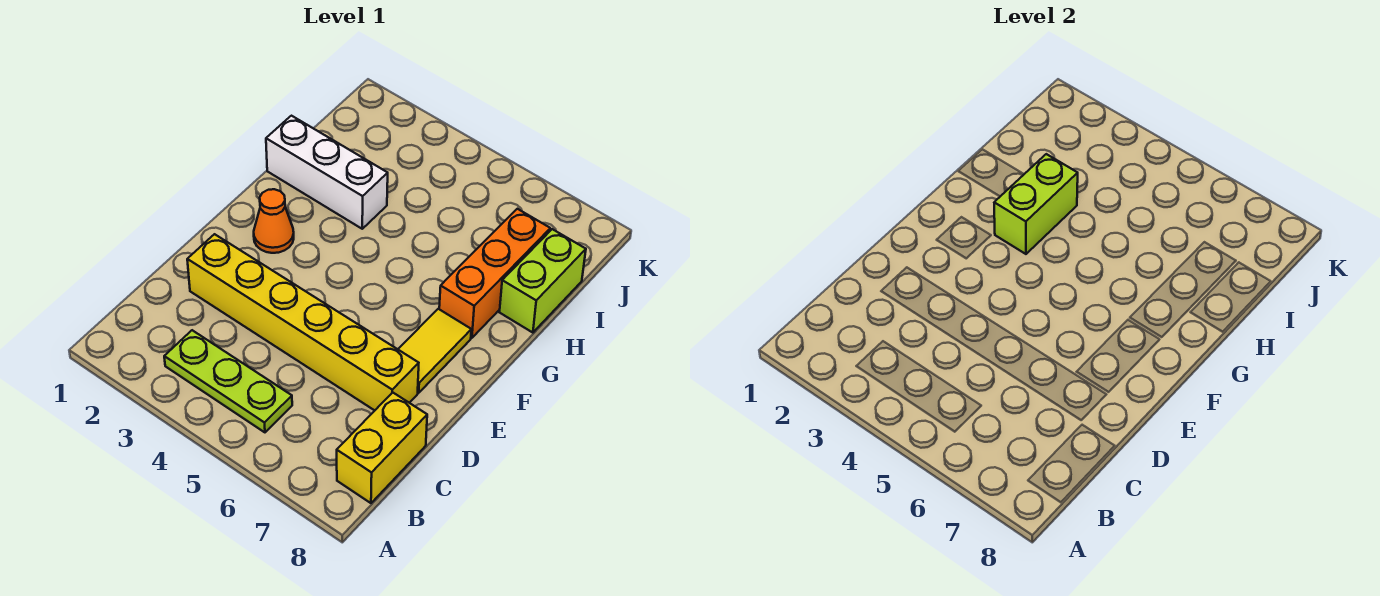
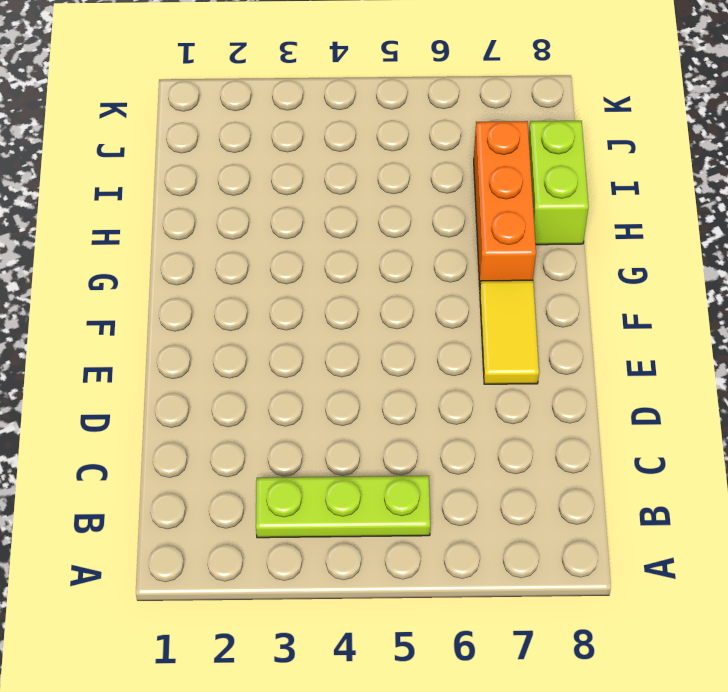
none -> yellow brick B8:C8 level 1
none -> yellow brick D2:D7 level 1

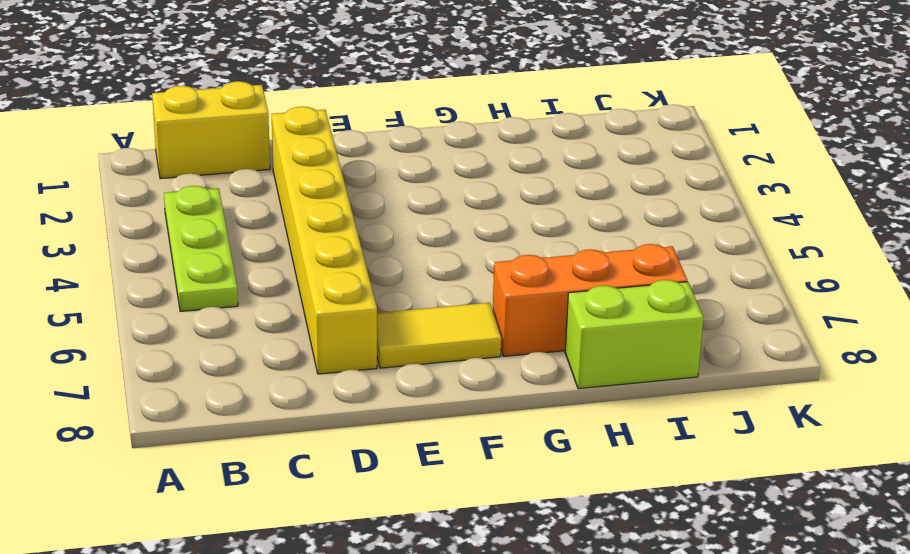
yellow brick B1:C1 level 1 -> yellow brick B8:C8 level 1
none -> orange cone F2 level 1
none -> white brick H1:H3 level 1

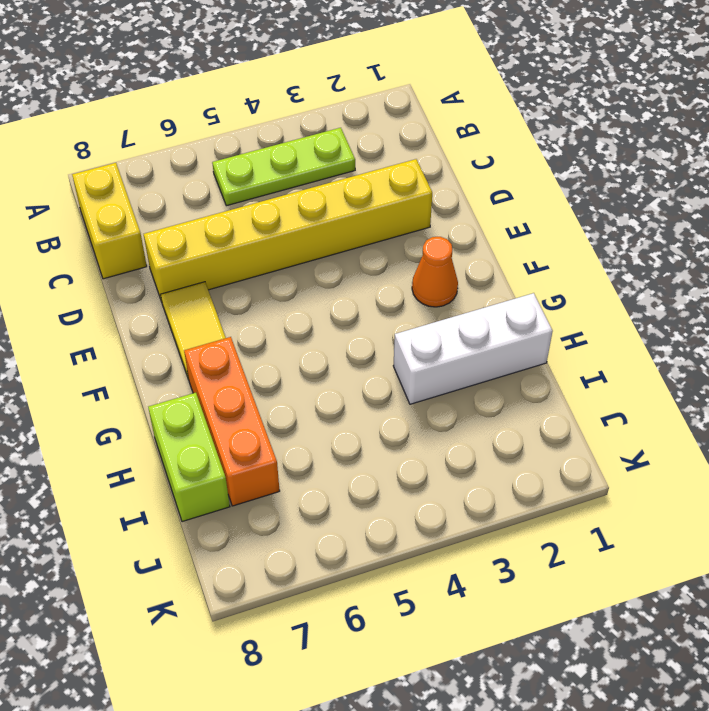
none -> lime brick G3:H3 level 2

